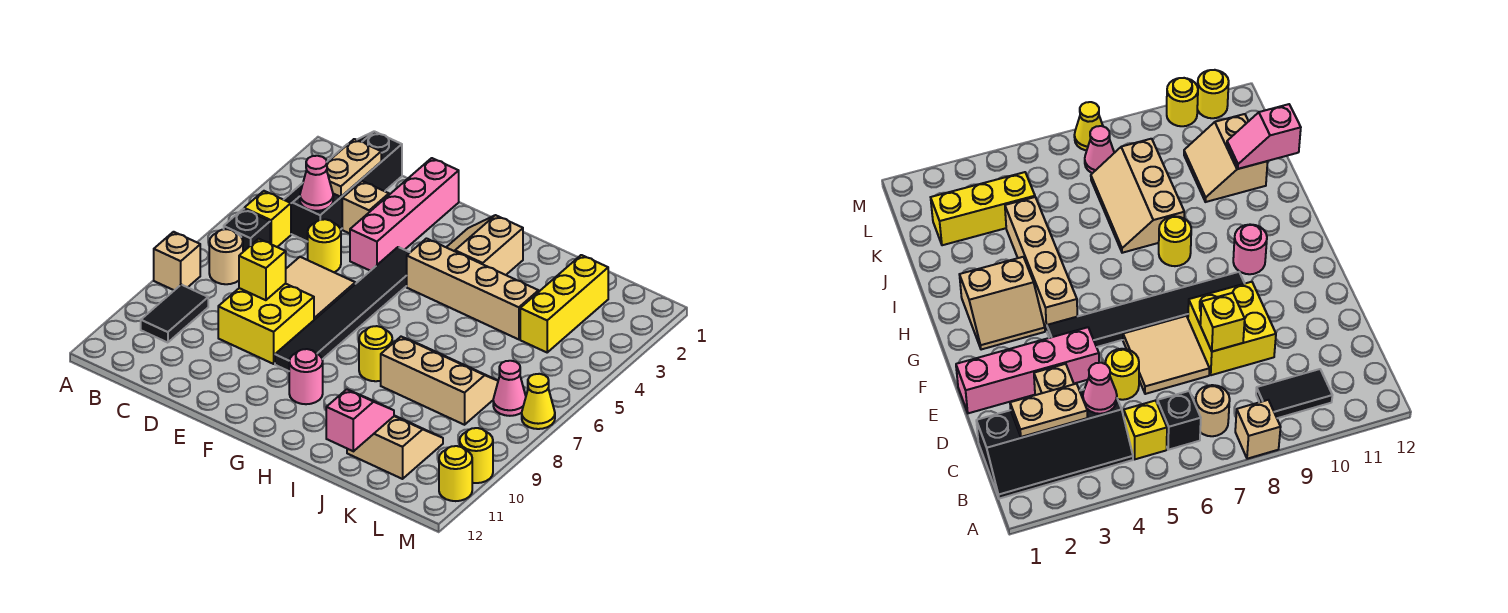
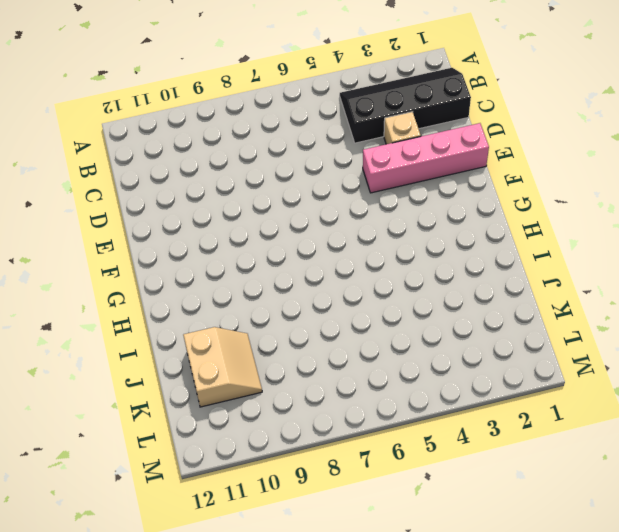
none -> tan brick A8 level 1
none -> yellow brick B5 level 1
none -> black brick B6 level 1

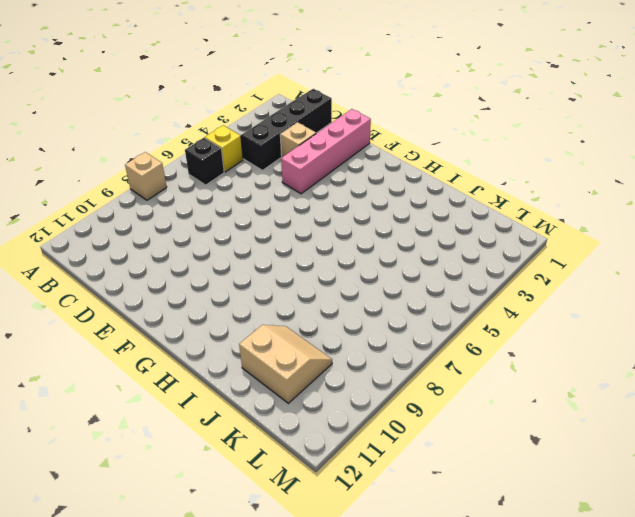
none -> tan round brick B7 level 1
none -> black tile B9:B10 level 1
none -> yellow round brick D5 level 1

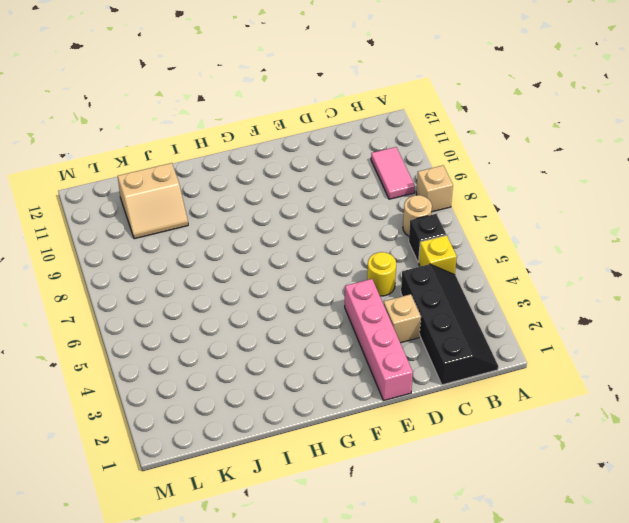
pink tile B9:B10 level 1 -> black tile B9:B10 level 1
none -> tan tile D6:E7 level 1
none -> yellow brick D8:E9 level 1
none -> black tile F4:F9 level 1

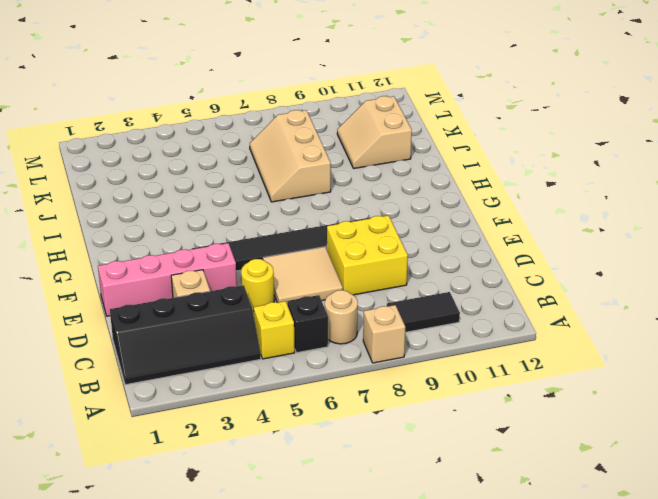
none -> tan slope G2:H3 level 1 top H
none -> tan brick G4:J4 level 1
none -> pink round brick G10 level 1

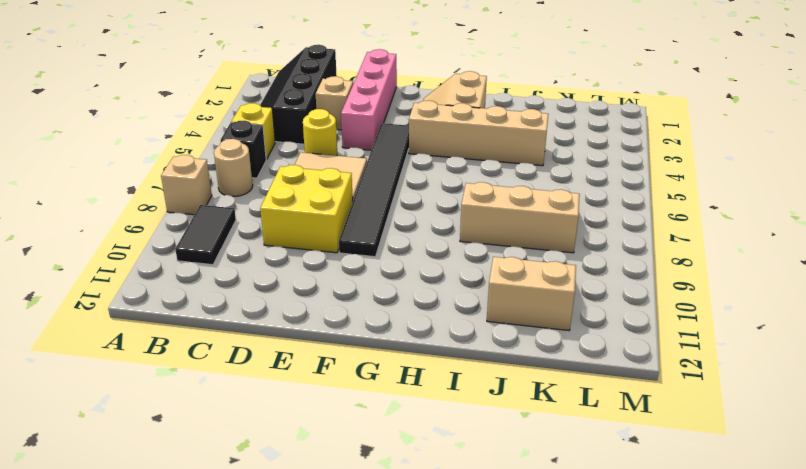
none -> pink round brick G10 level 1
none -> yellow round brick H8 level 1
none -> yellow brick K2:K4 level 1

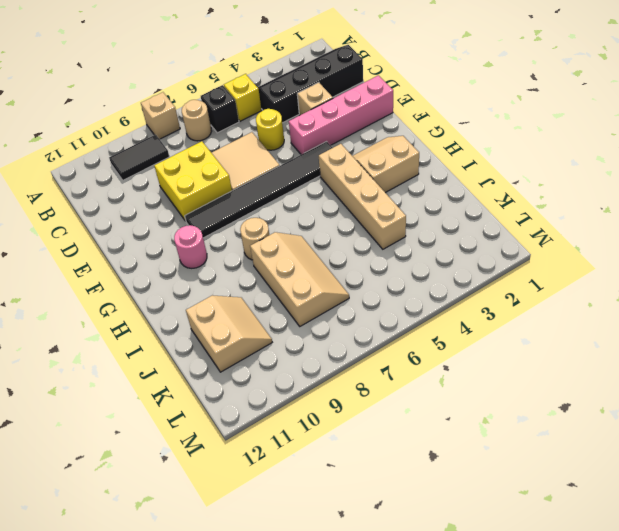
tan round brick H8 level 1 -> yellow round brick H8 level 1
none -> yellow brick K2:K4 level 1
none -> pink cone L7 level 1
none -> yellow cone M7 level 1

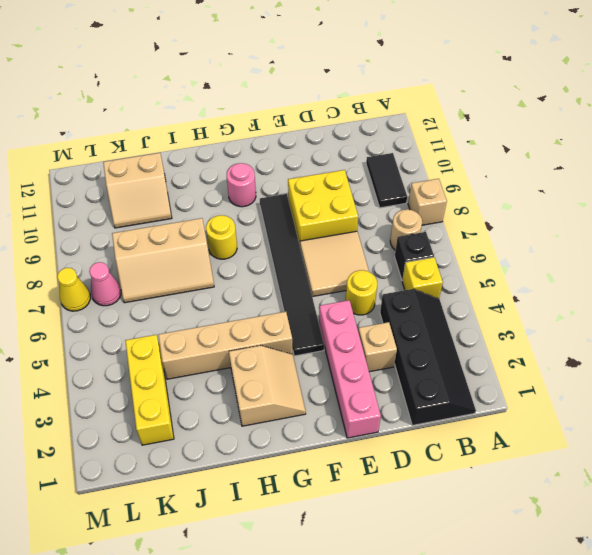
none -> yellow round brick M10 level 1
none -> yellow round brick M11 level 1
none -> tan plate C2:C3 level 2

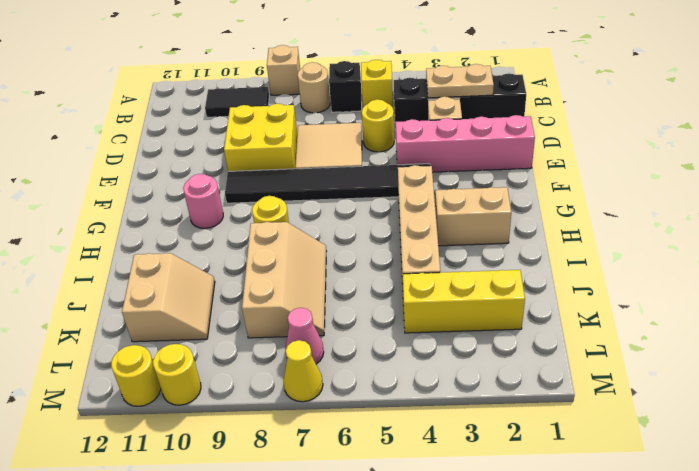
none -> pink cone C4 level 2
none -> yellow brick D8 level 2
none -> pink slope J11:J12 level 2 top 12

